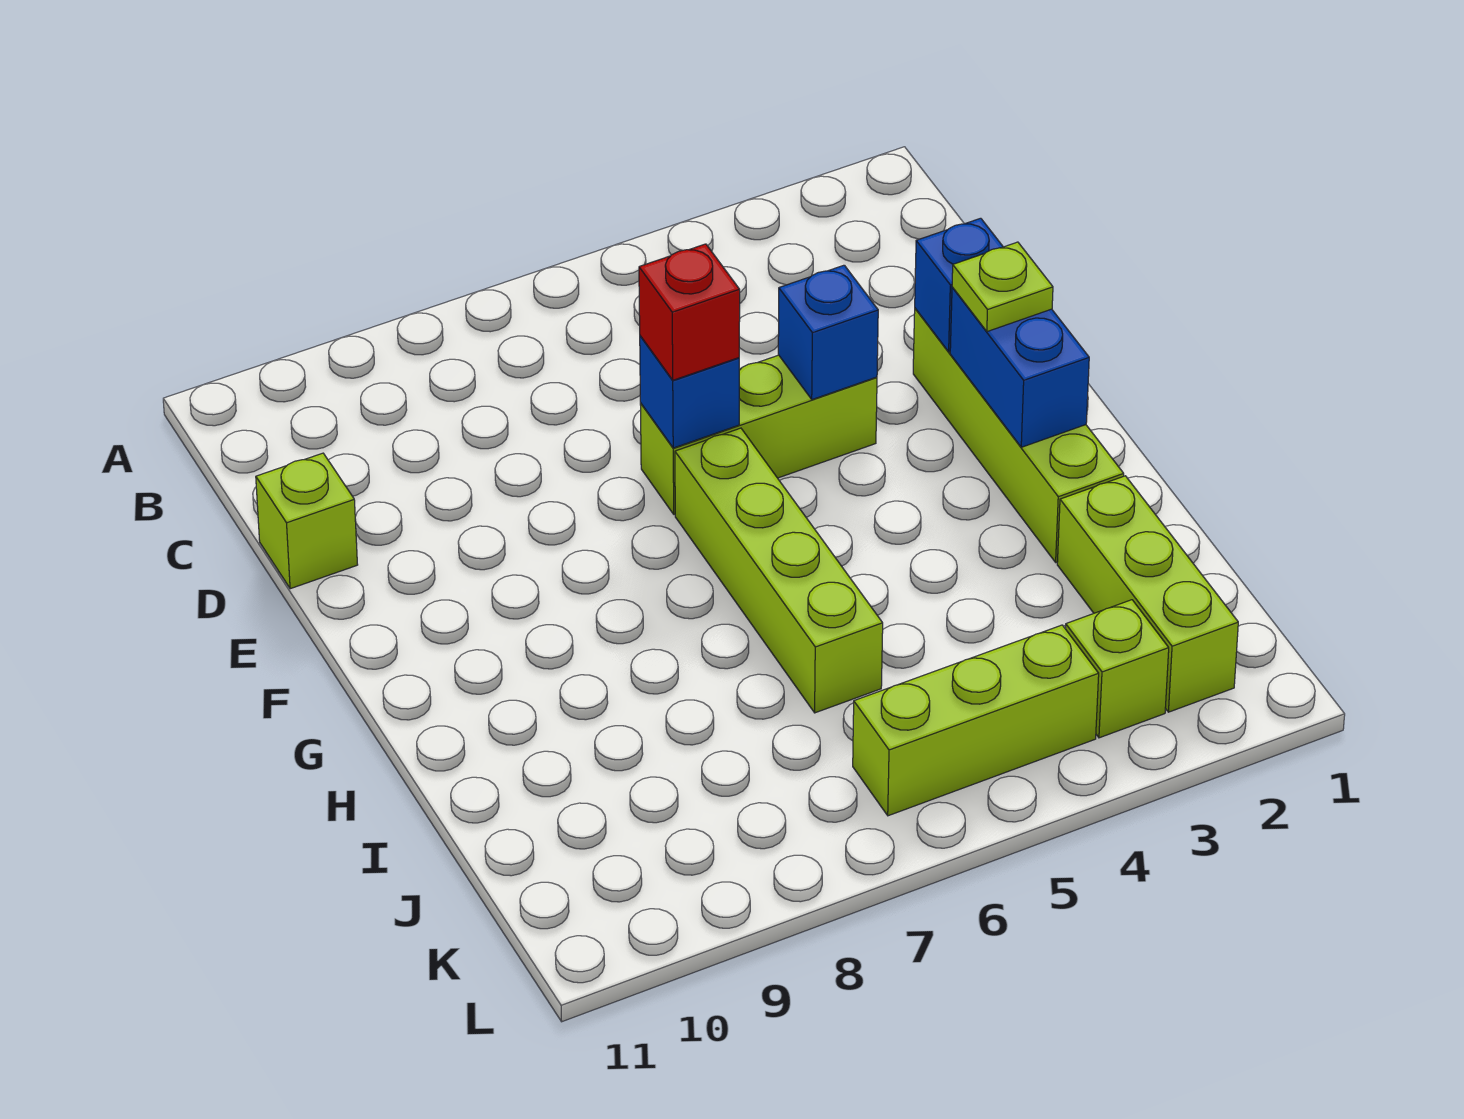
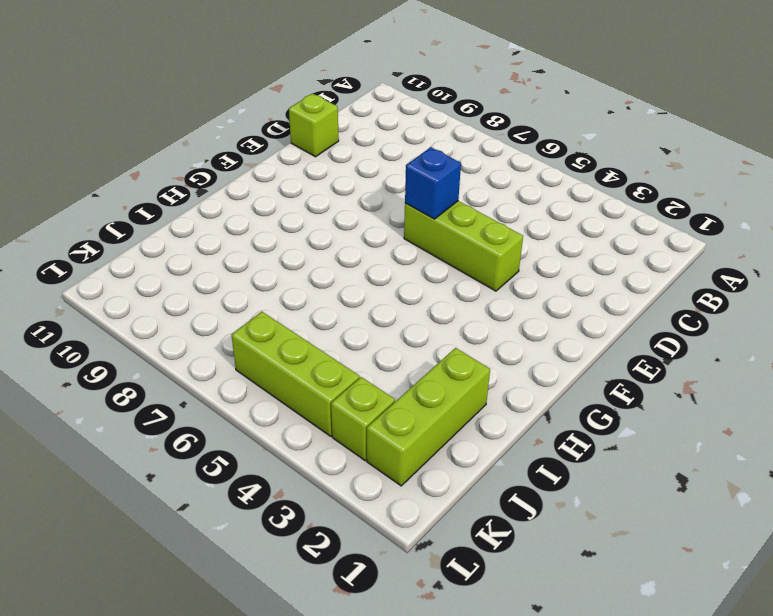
none -> lime brick E2:H2 level 1
none -> lime brick F6:I6 level 1
none -> blue brick E2 level 2

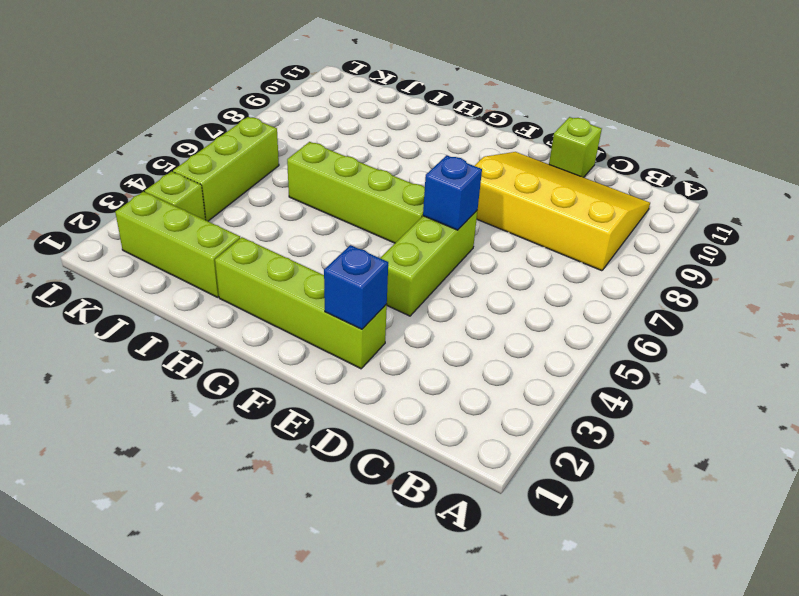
yellow slope B8:E10 level 1 top 8 -> none
none -> blue brick E4 level 2
none -> blue brick F2:G2 level 2
none -> red brick E6 level 3

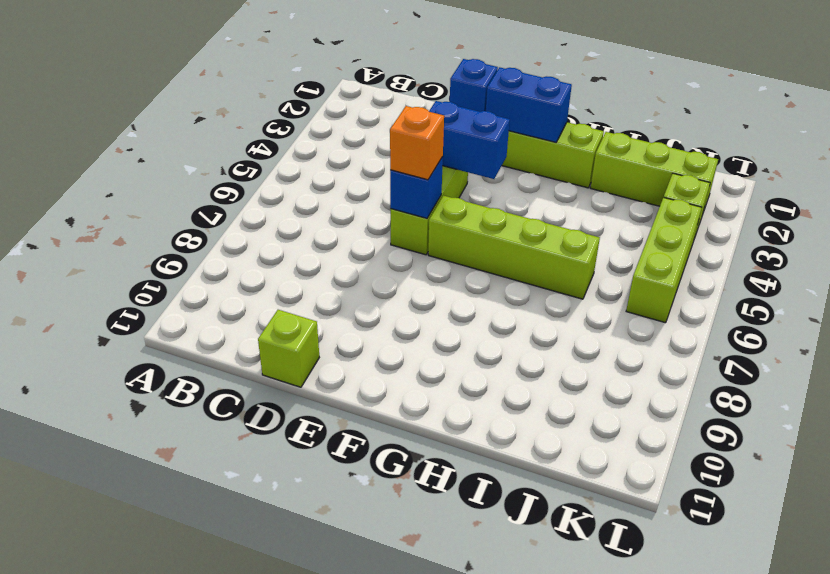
blue brick E4:F4 level 2 -> blue brick E4 level 2
orange brick E6 level 3 -> red brick E6 level 3
none -> lime plate F2 level 3

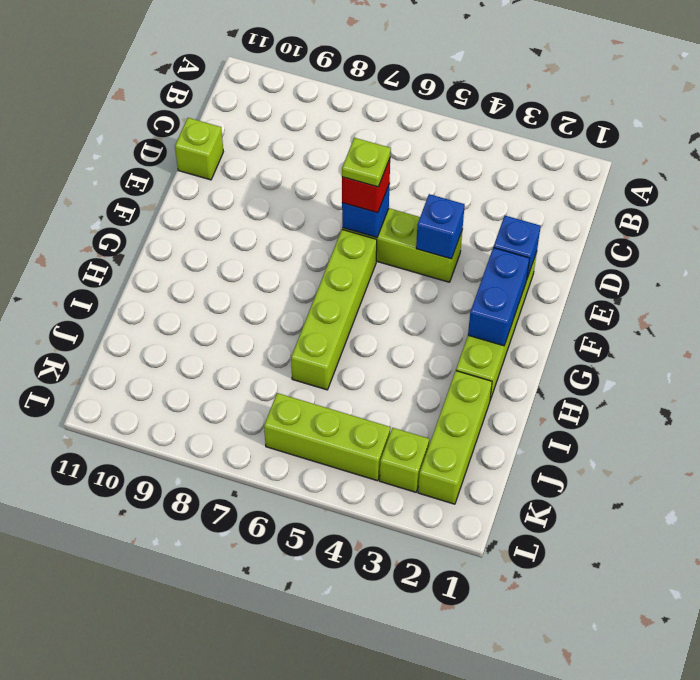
lime plate E6 level 4 -> lime plate F2 level 3

